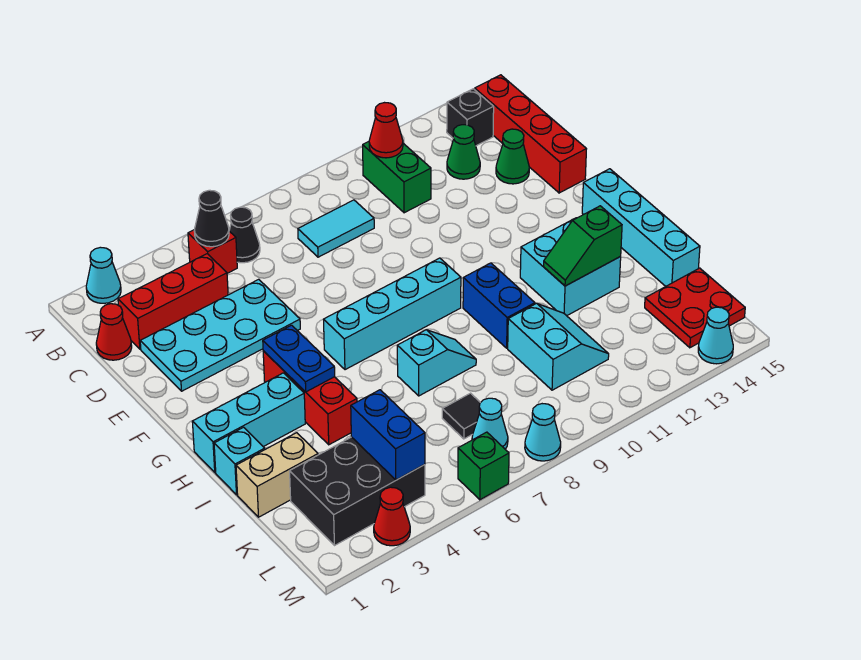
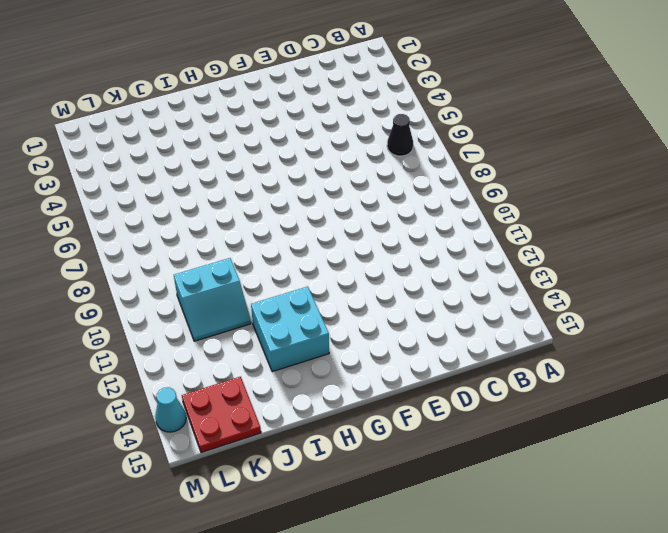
none -> cyan cone A2 level 1
none -> red brick B5 level 1
none -> green brick B11:C11 level 1
none -> black brick B14 level 1

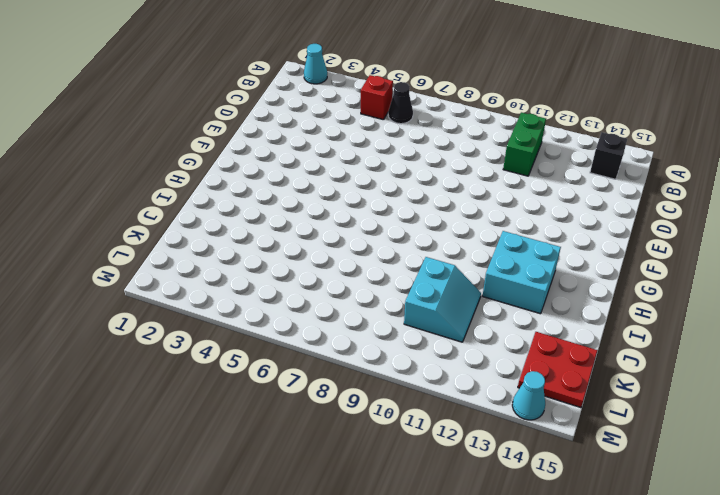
none -> red brick B15:E15 level 1
none -> red cone C1 level 1
none -> red brick C2:C4 level 1
none -> cyan tile C8:C9 level 1

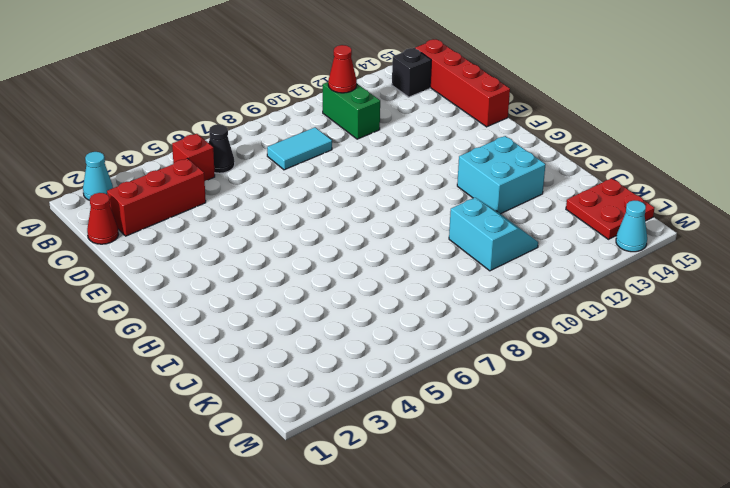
none -> green cone C13 level 1
none -> cyan plate D2:E5 level 1
none -> green cone D14 level 1
none -> red brick G4:I4 level 1

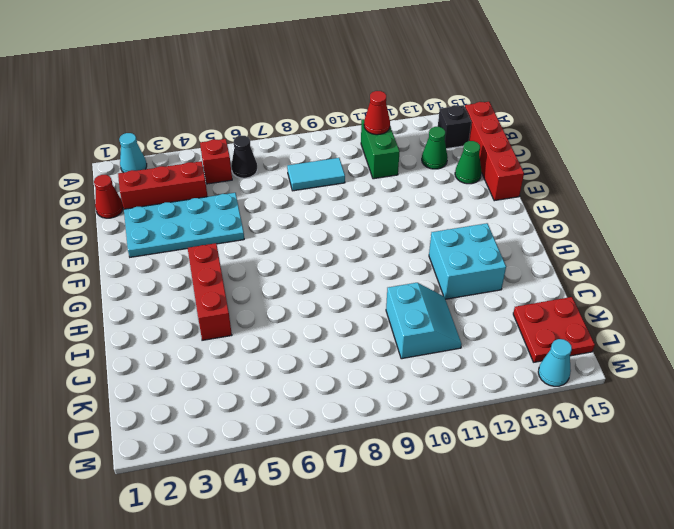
none -> cyan brick G6:G9 level 1
none -> cyan brick G15:J15 level 1
none -> cyan brick H1:H3 level 1
none -> blue brick H10:I10 level 1

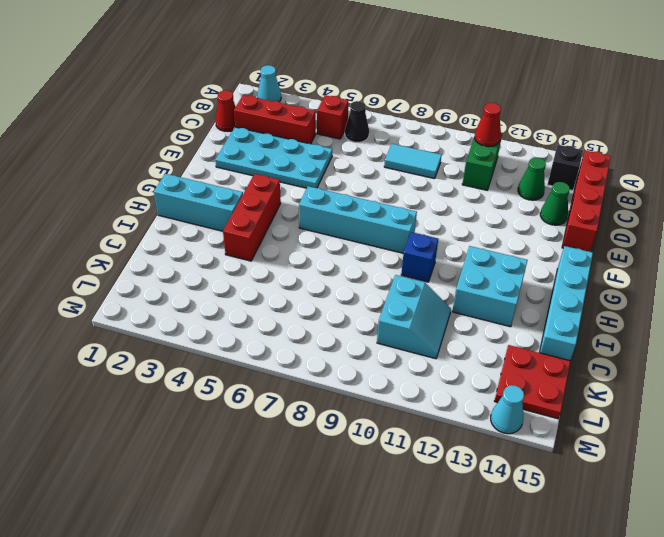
blue brick H10 level 1 -> blue brick H10:I10 level 1
none -> cyan brick I1 level 1
none -> cyan slope I7:I8 level 1 top 7
none -> tan brick J1:J2 level 1
none -> black brick K2:L4 level 1

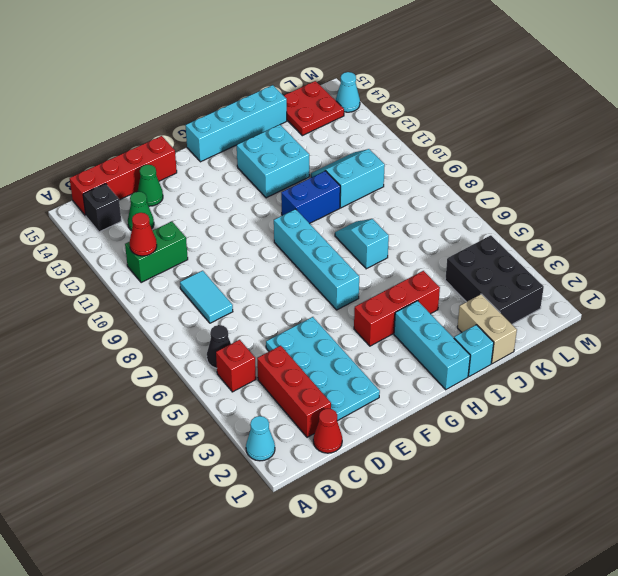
none -> black tile K7 level 1
none -> cyan cone L7 level 1
none -> red cone M3 level 1
none -> green brick M6 level 1

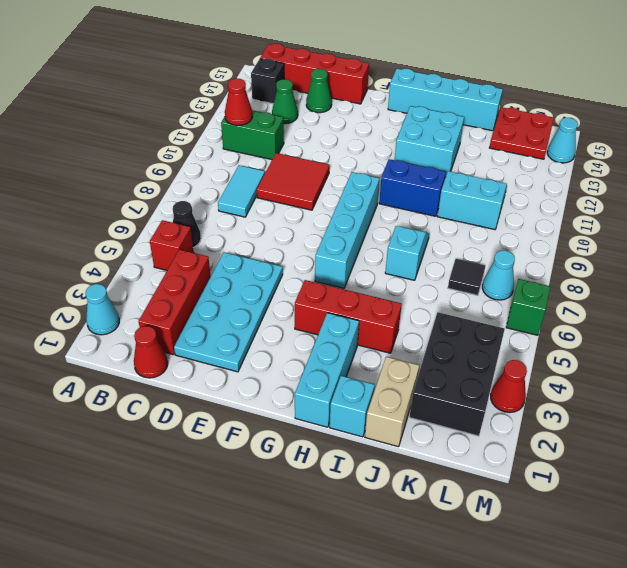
red tile D9:E10 level 1 -> none
none -> cyan cone M8 level 1
none -> black cone B5 level 2
none -> blue plate G4:H4 level 2
none -> green slope I12:I13 level 2 top 13

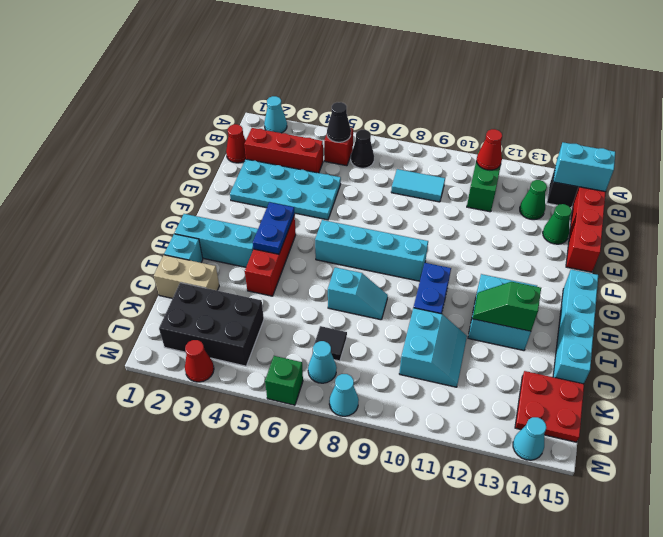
cyan brick B14:B15 level 2 -> none
none -> blue brick K4:L4 level 2

